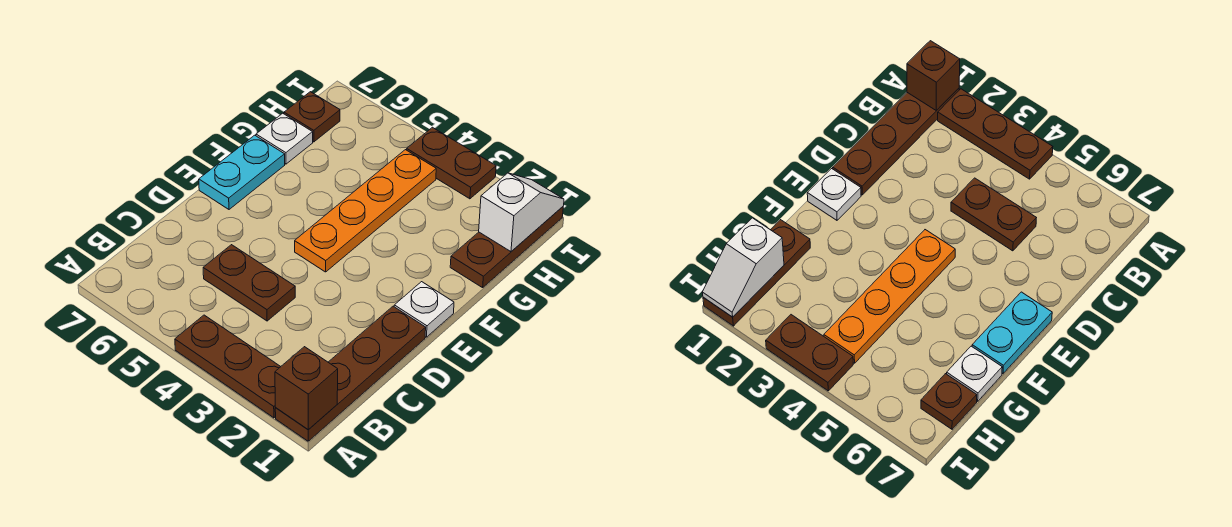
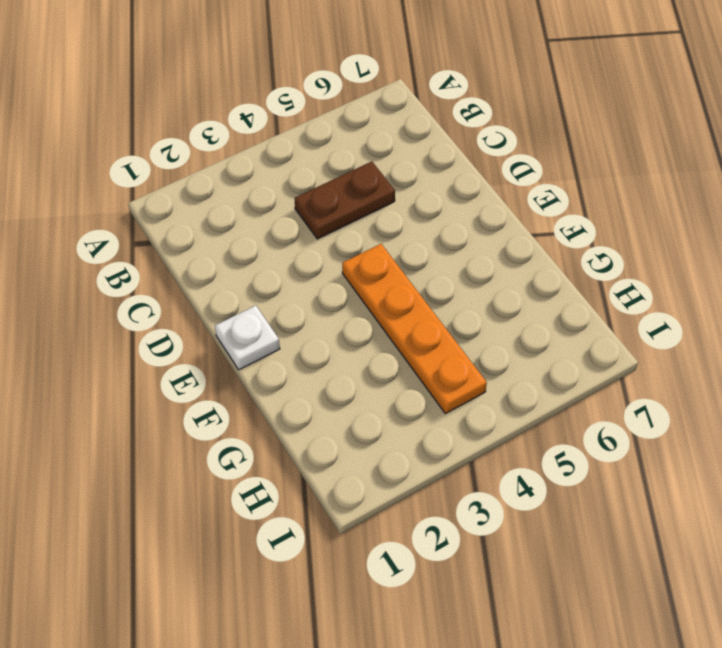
none -> brown plate A1:D1 level 1
none -> brown plate A2:A4 level 1
none -> cyan plate E7:F7 level 1

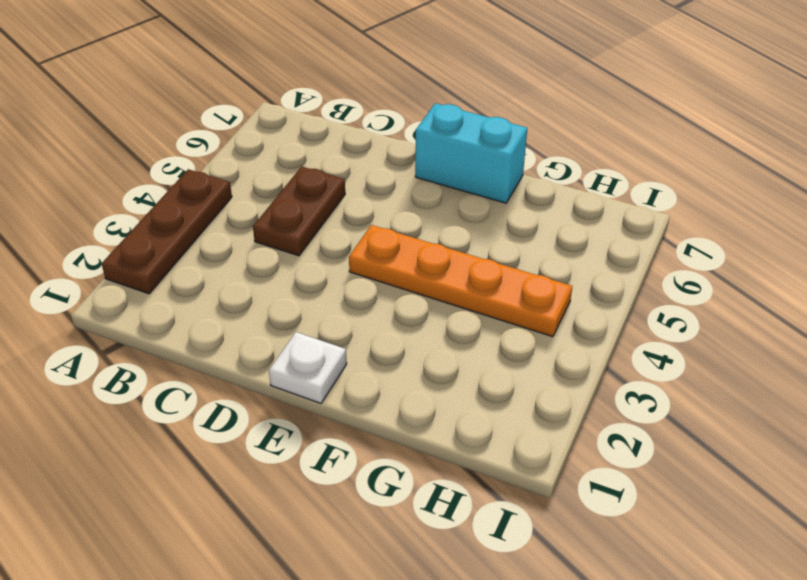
cyan brick E7:F7 level 1 -> cyan plate E7:F7 level 1
none -> brown plate A1:D1 level 1
none -> brown plate G1:I1 level 1
none -> white plate G7 level 1

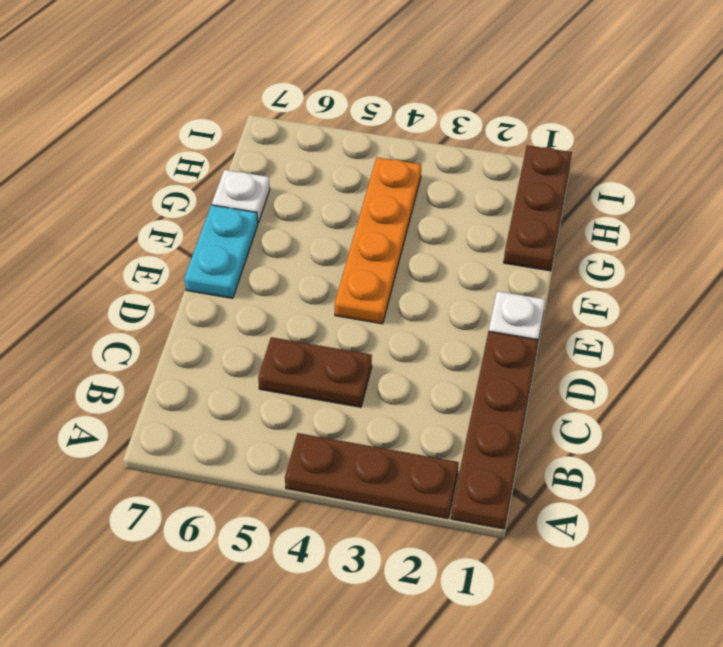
none -> brown plate H7 level 1
none -> brown plate I3:I4 level 1
none -> brown brick A1 level 2

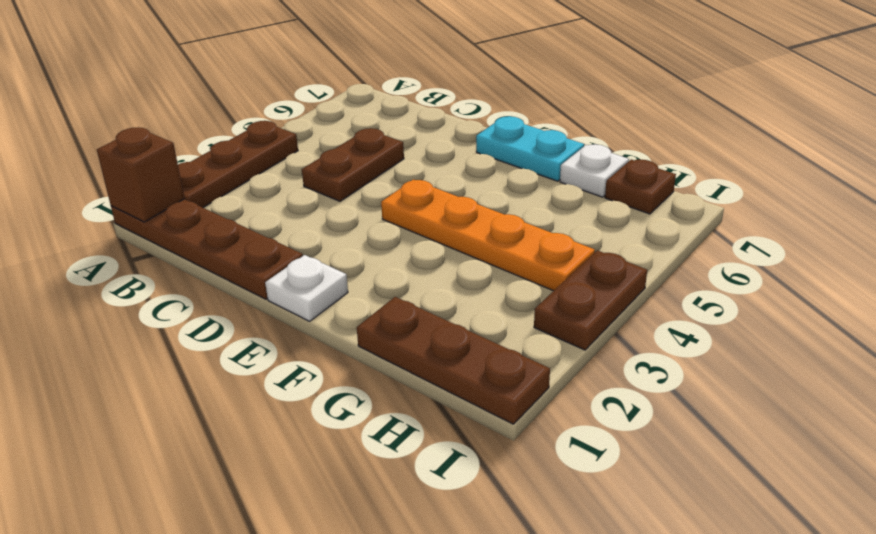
none -> white slope H1:I1 level 2 top H

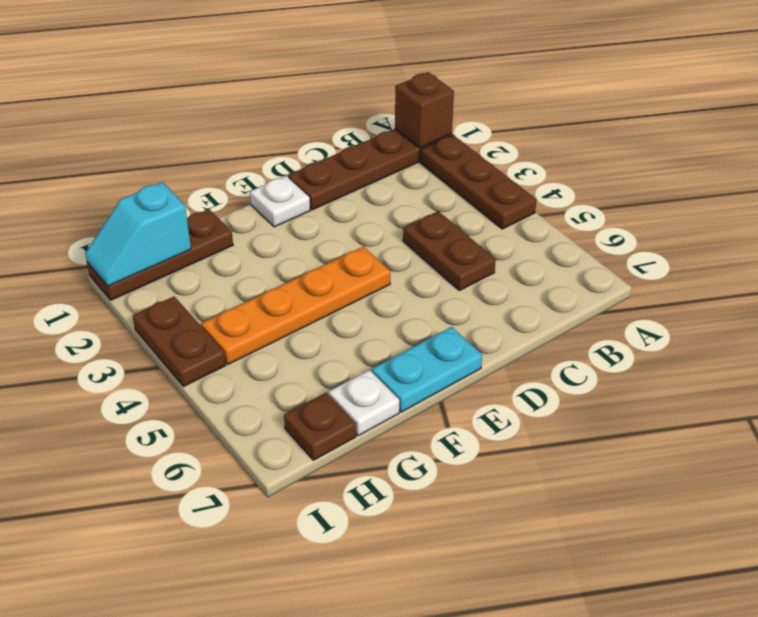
cyan slope H1:I1 level 2 top H -> white slope H1:I1 level 2 top H

